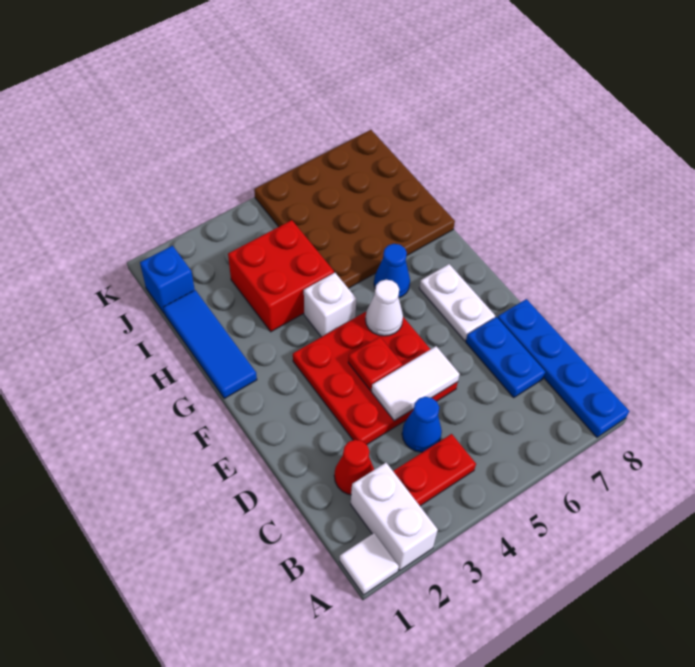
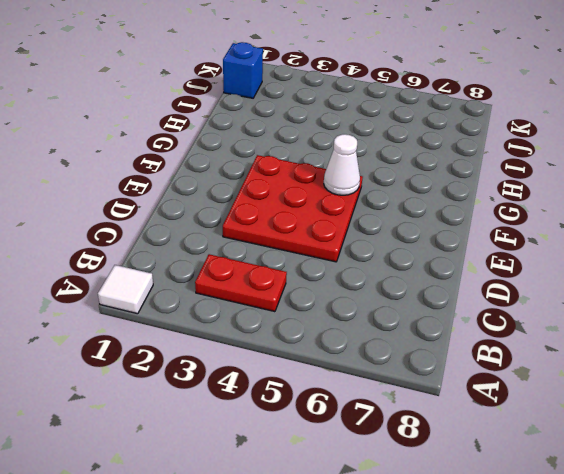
none -> white brick A2:B2 level 1
none -> blue plate A8:D8 level 1
none -> red cone C2 level 1

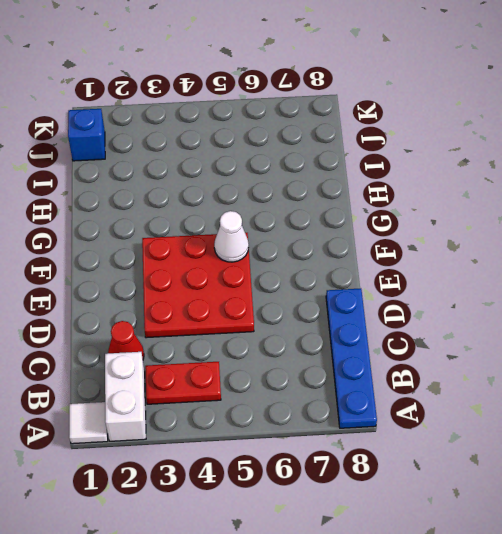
none -> blue cone C4 level 1
none -> blue plate C7:D7 level 1
none -> white plate E7:F7 level 1

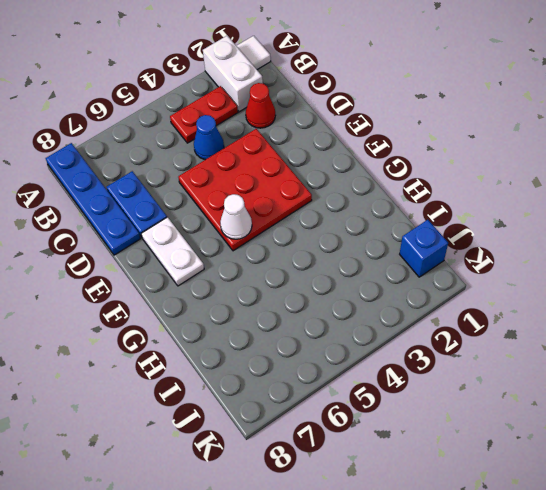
none -> blue tile G1:I1 level 1
none -> white brick G4 level 1
none -> blue cone G6 level 1

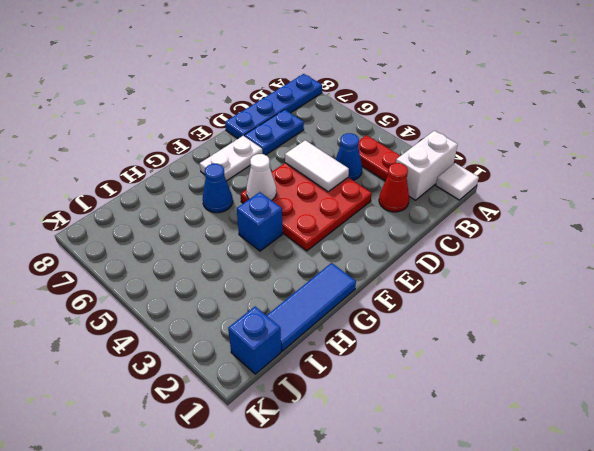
blue brick G4 level 1 -> white brick G4 level 1
none -> red brick H3:I4 level 1
none -> brown plate H5:K8 level 1
none -> red plate E4 level 2

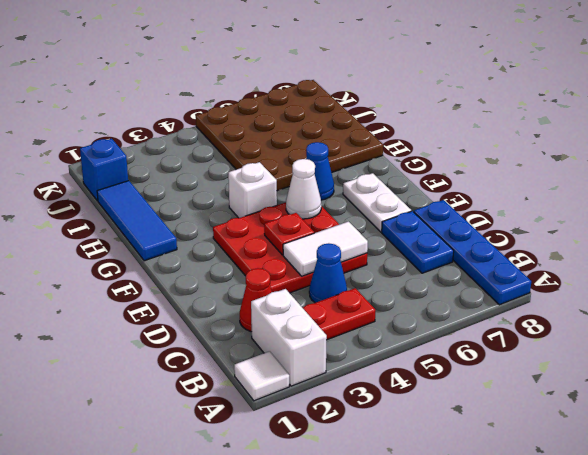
none -> red brick H3:I4 level 1

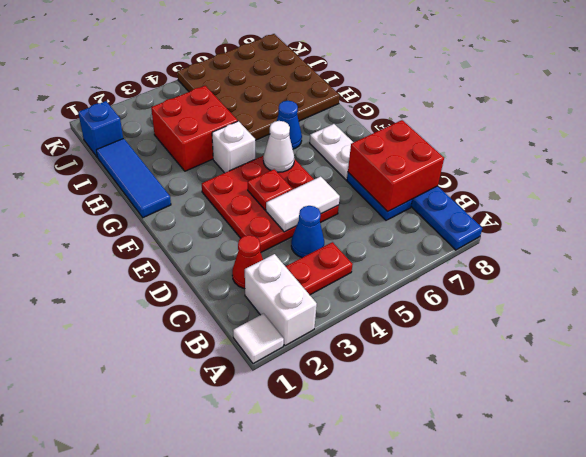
red brick C7:D8 level 2 -> none

